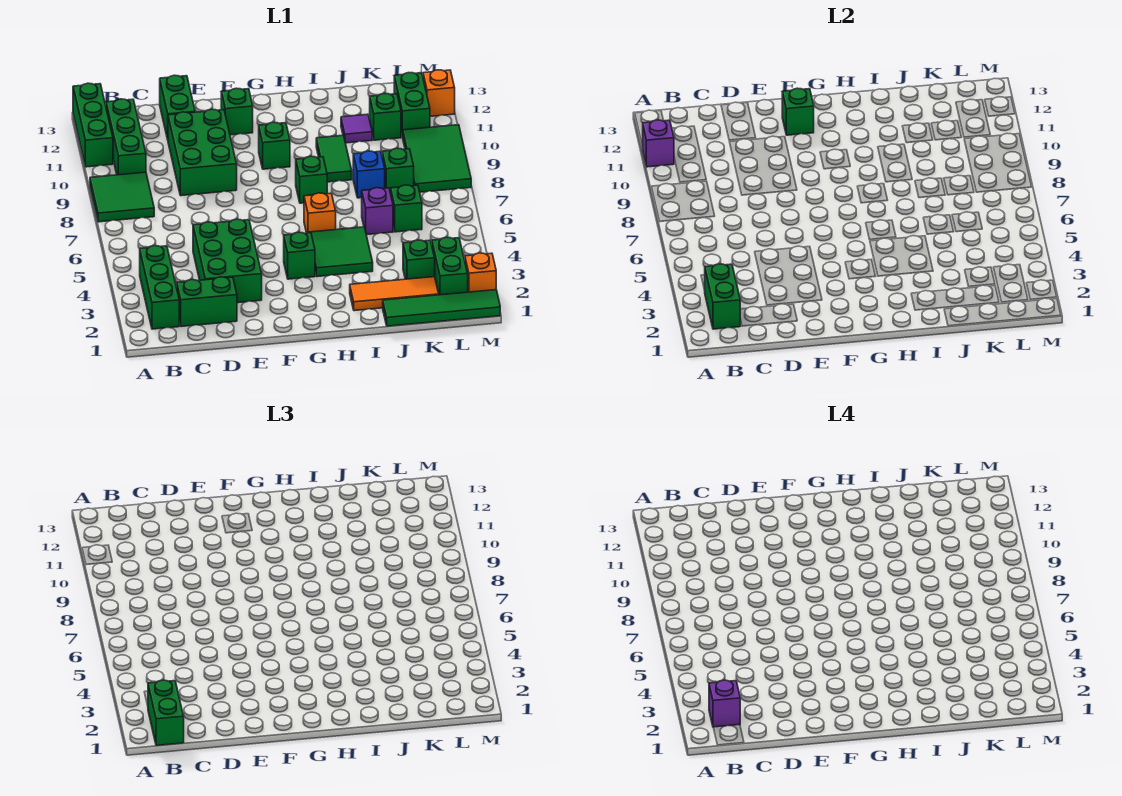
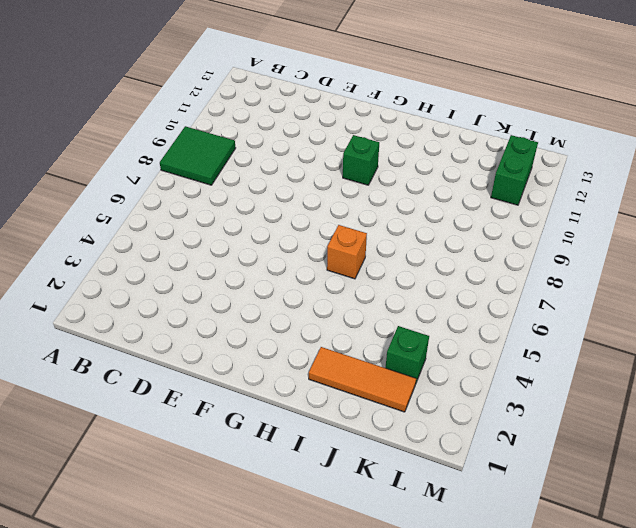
none -> green brick A11:A13 level 1
none -> green brick B2:B4 level 1
none -> green brick B10:B12 level 1
none -> green brick C2:D2 level 1

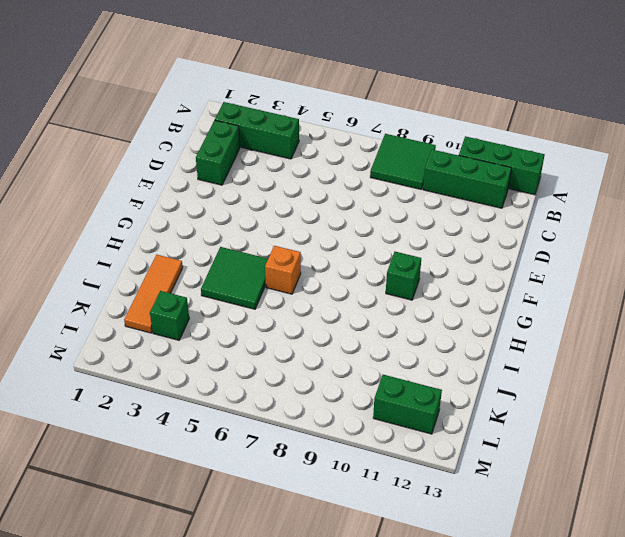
none -> green brick D3:E5 level 1
none -> green brick D9:E11 level 1
none -> green brick D12:D13 level 1
none -> green brick F12 level 1

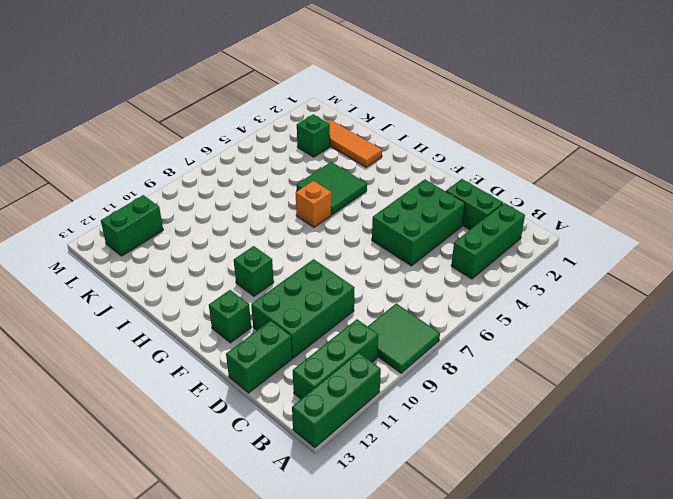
none -> green brick G4 level 1
none -> green brick H8 level 1
none -> green tile I9:I10 level 1
none -> green tile J1:M1 level 1

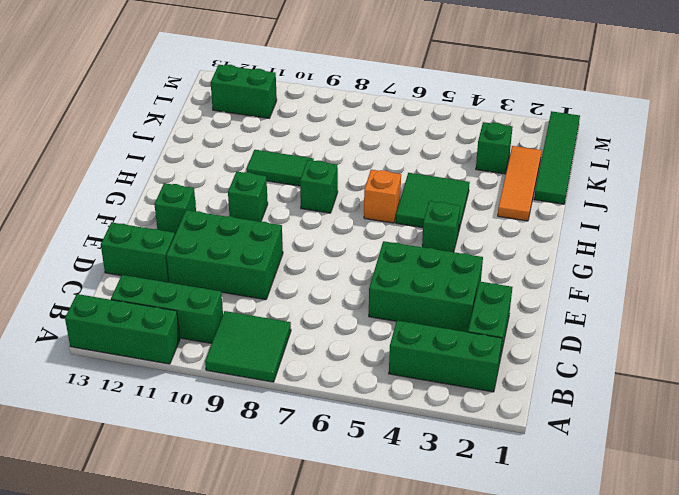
none -> purple brick J6 level 1
none -> blue brick J8 level 1
none -> purple tile J11 level 1
none -> green brick K6 level 1

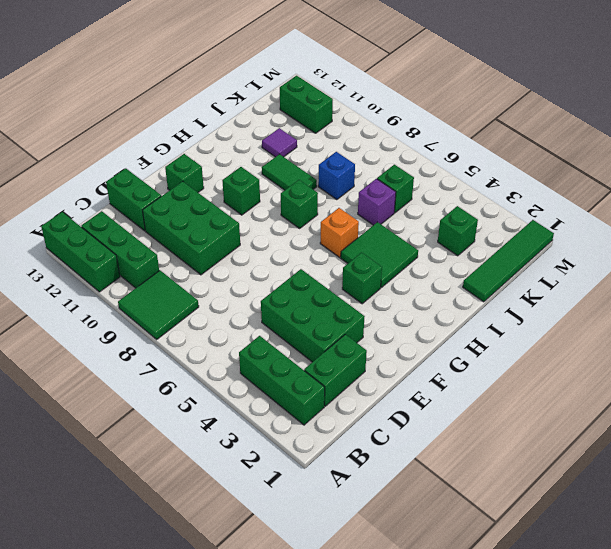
none -> orange tile I2:K2 level 1
none -> green brick K8 level 1
none -> green brick K11 level 1
none -> green brick L2:L3 level 1

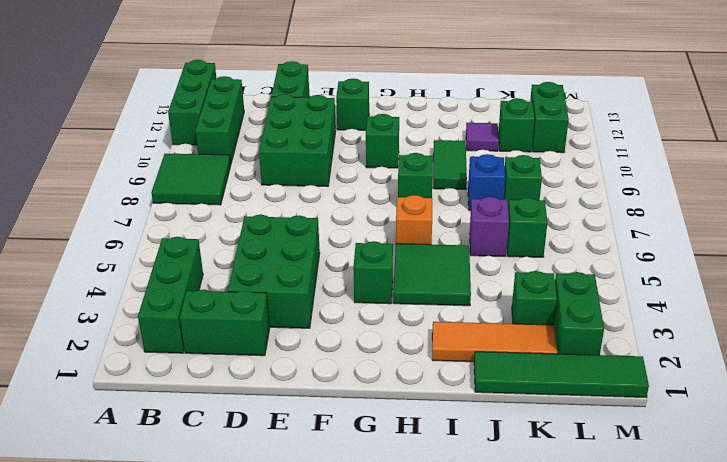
none -> green tile L8:M10 level 1
none -> orange brick M2 level 1
none -> orange brick M12 level 1
none -> purple brick A11 level 2

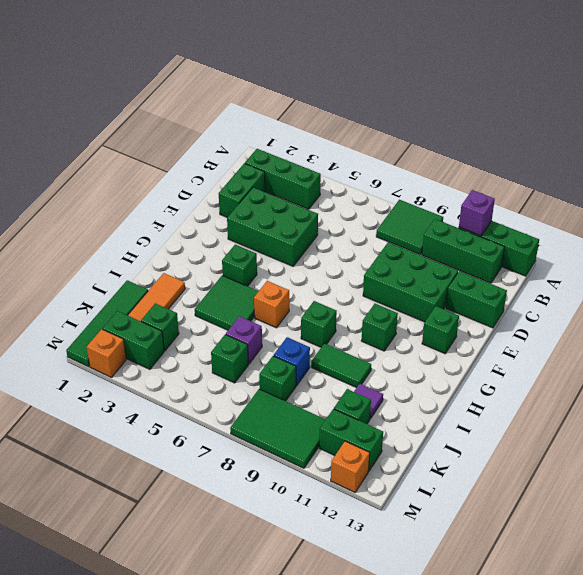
none -> green brick B2:B3 level 2
none -> green brick F12 level 2
none -> green brick B1:B2 level 3
none -> purple brick B2 level 4

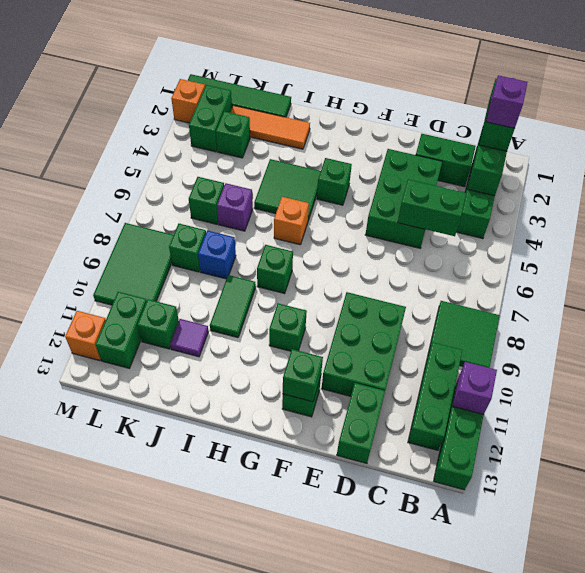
green brick C5:D5 level 2 -> none

